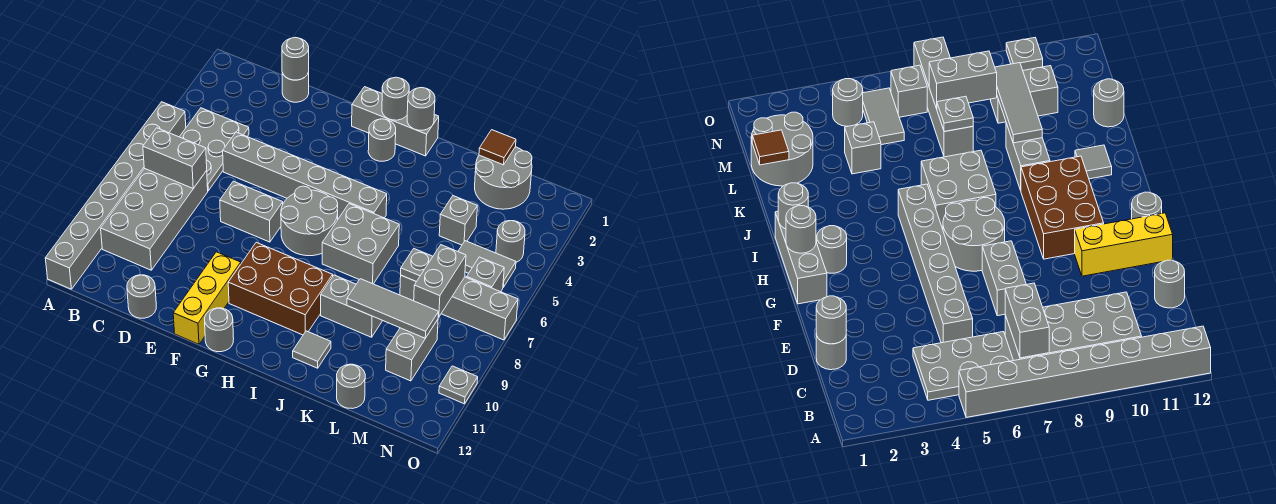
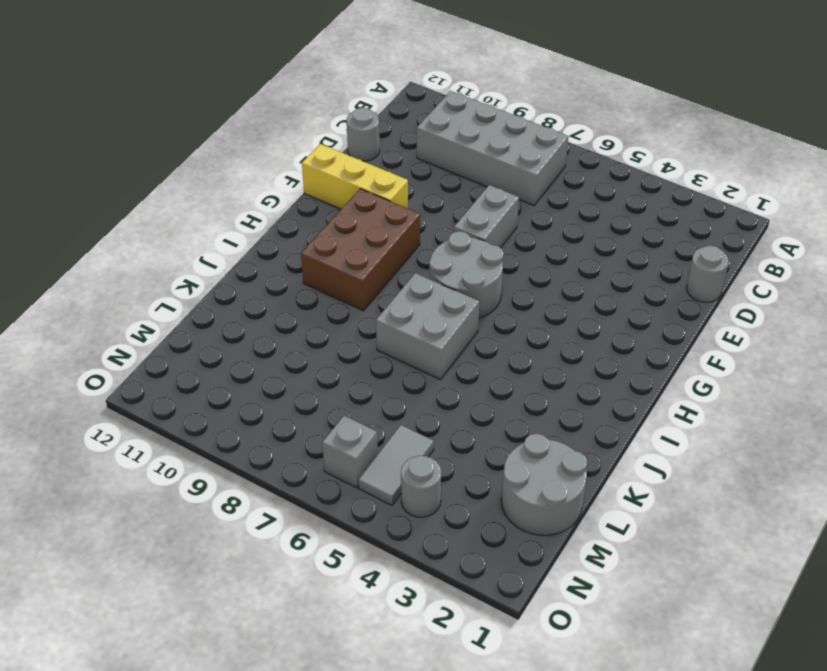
none -> grey brick A5:A12 level 1
none -> grey plate B4:C6 level 1
none -> grey brick D5:I5 level 1
none -> grey brick G1:I1 level 1

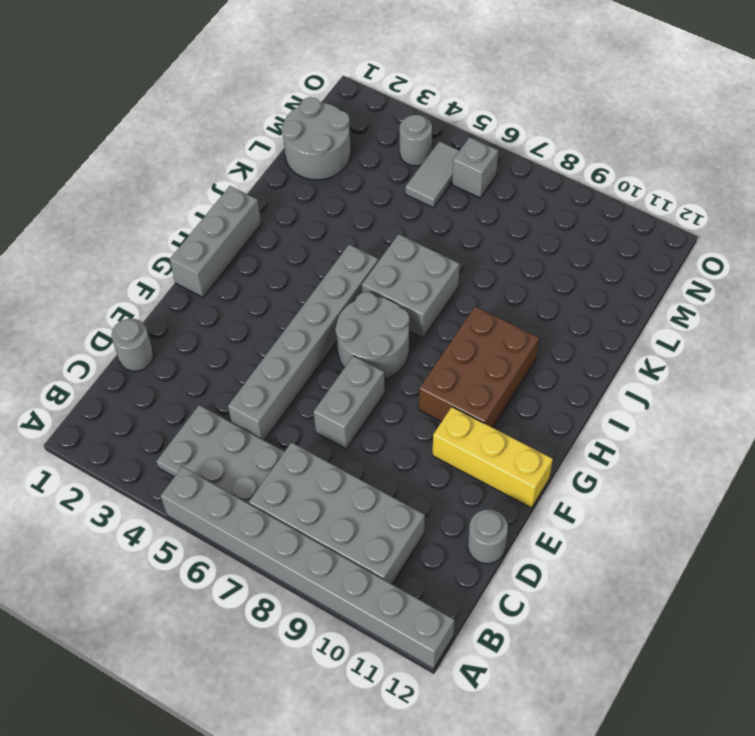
none -> grey round brick G12 level 1
none -> grey round brick H2 level 1
none -> grey brick J9:K9 level 1
none -> grey tile J11 level 1

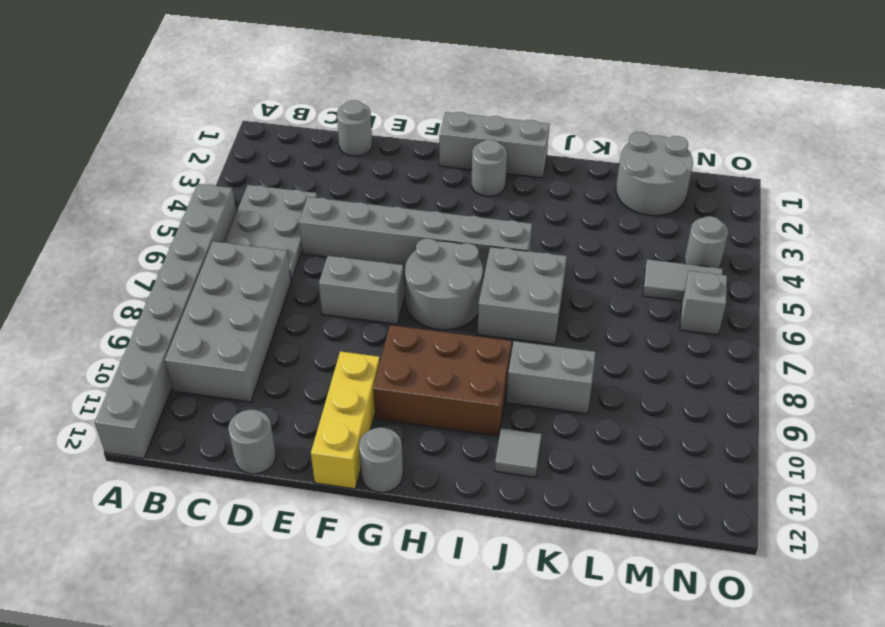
none -> grey brick L4 level 1
none -> grey brick L7:O7 level 1
none -> grey round brick L12 level 1
none -> grey brick M9:M10 level 1

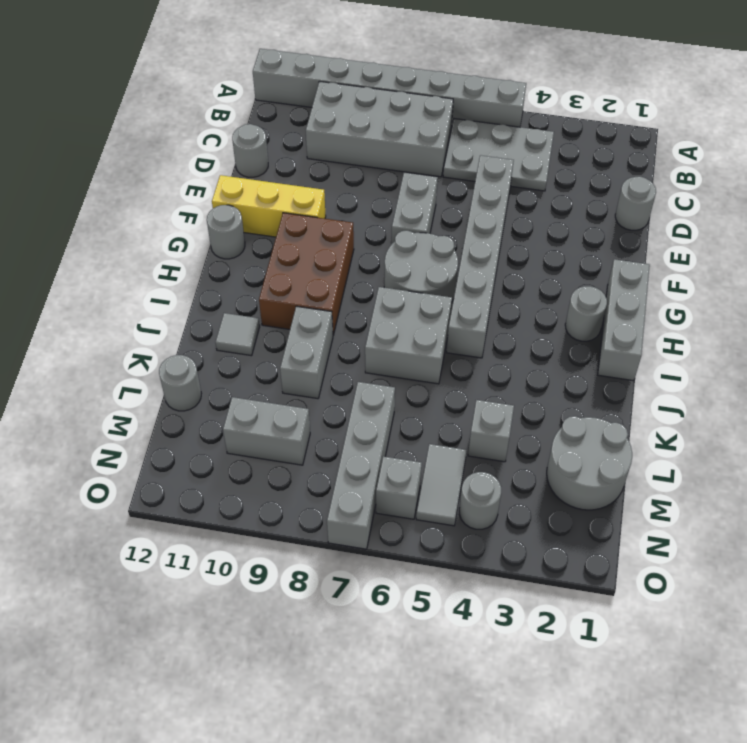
none -> grey plate O10 level 1
none -> grey brick B7:C7 level 2
none -> grey round brick D1 level 2
none -> grey round brick H1 level 2

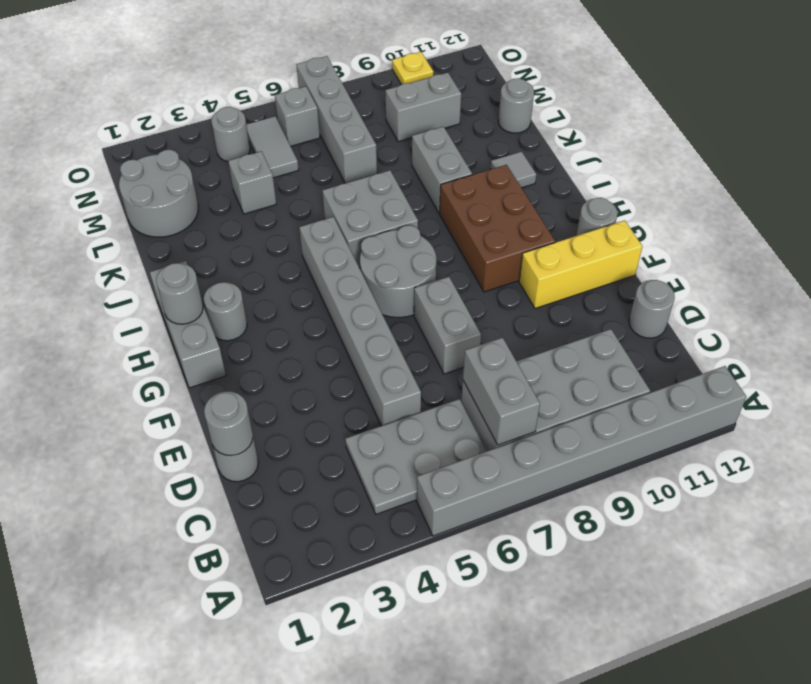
yellow plate O10 level 1 -> grey plate O10 level 1
none -> grey round brick I1 level 2
none -> grey tile K9:M9 level 2
none -> brown tile L1 level 2
none -> grey plate L7 level 2

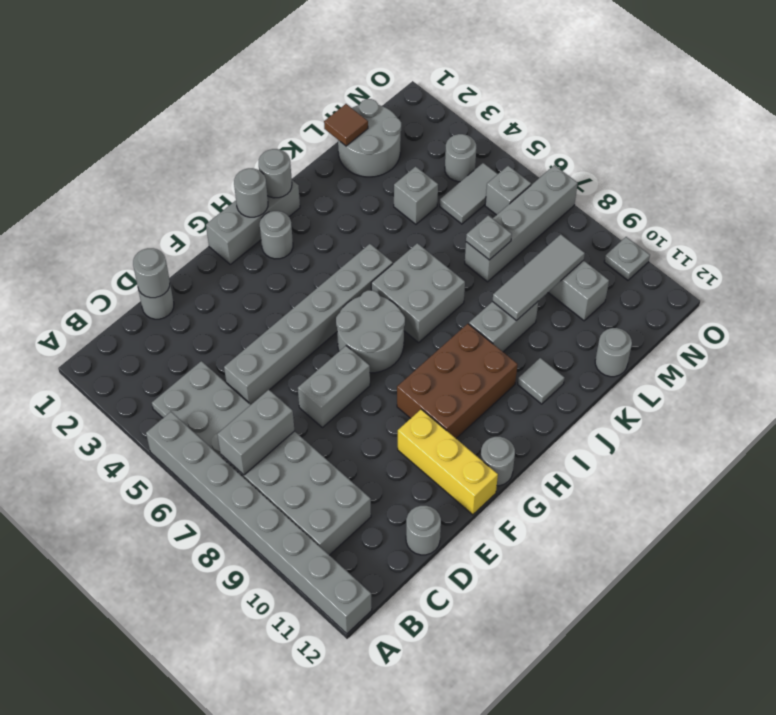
none -> grey brick M7:M8 level 2

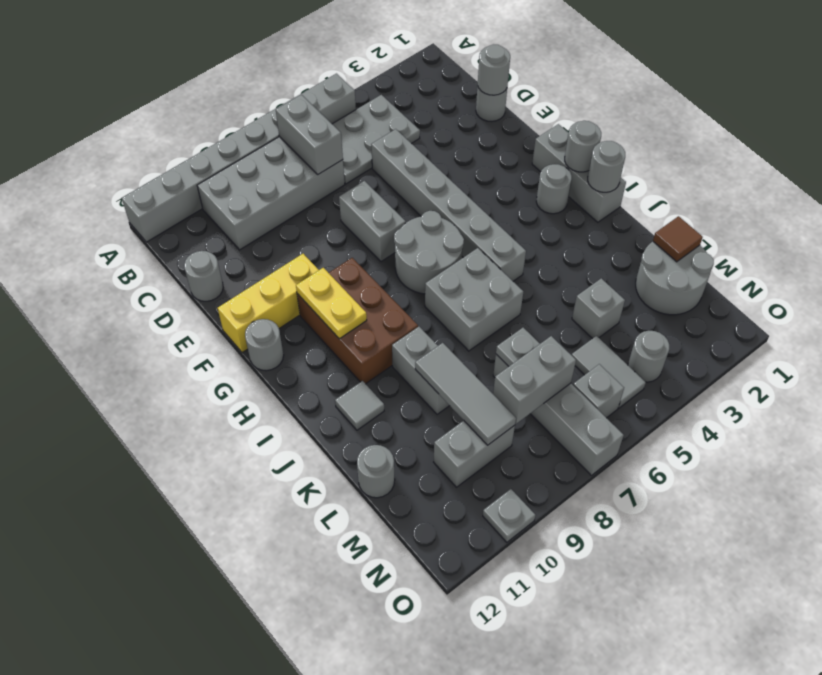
yellow plate G10:H10 level 2 -> none

